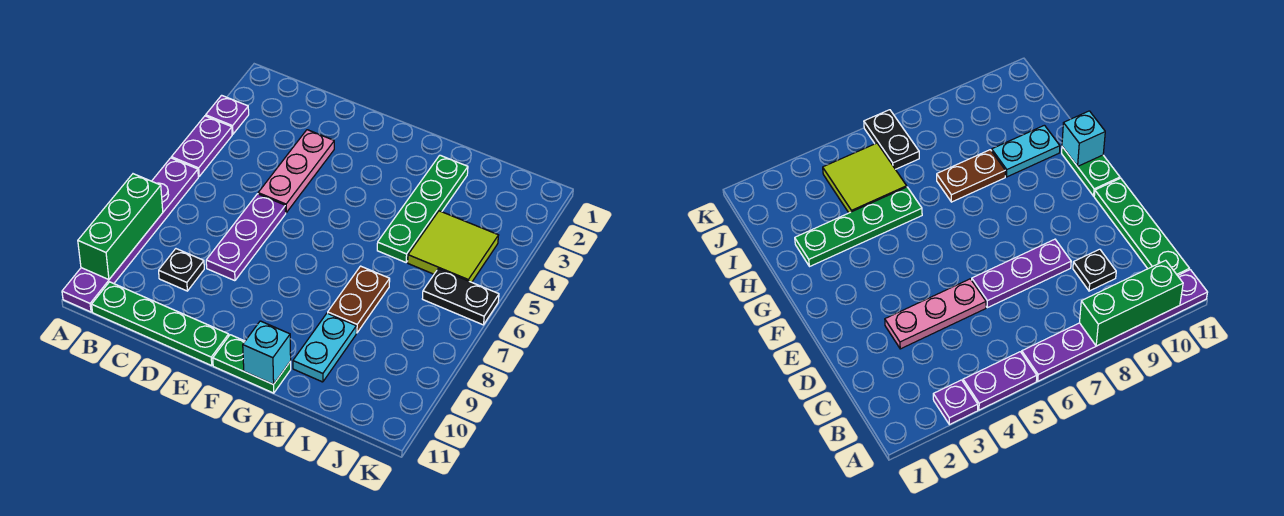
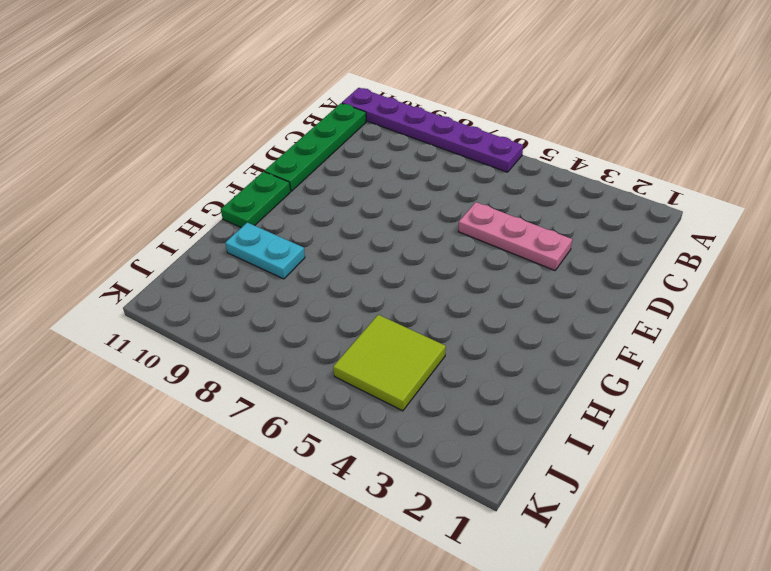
none -> purple plate A3 level 1
none -> purple plate A4:A5 level 1
none -> black plate C9 level 1

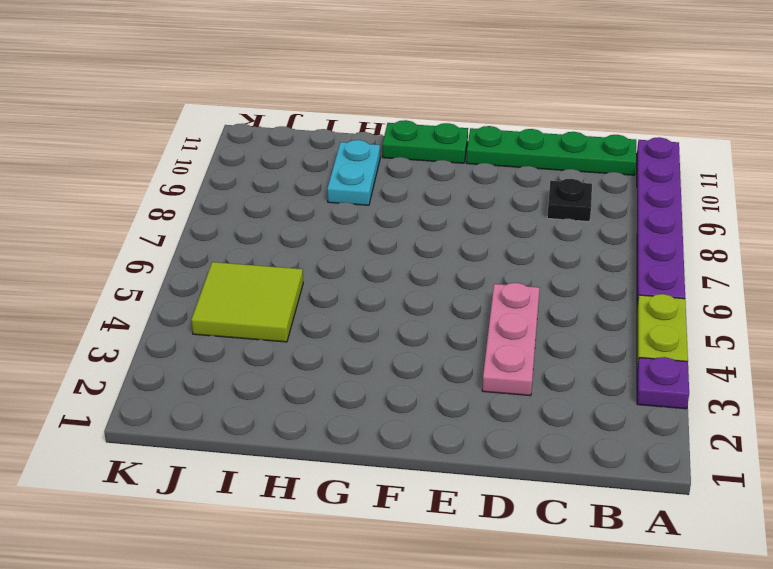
lime plate A4:A5 level 1 -> purple plate A4:A5 level 1
none -> purple plate D6:D8 level 1
none -> green plate H2:H5 level 1
none -> brown plate H7:H8 level 1

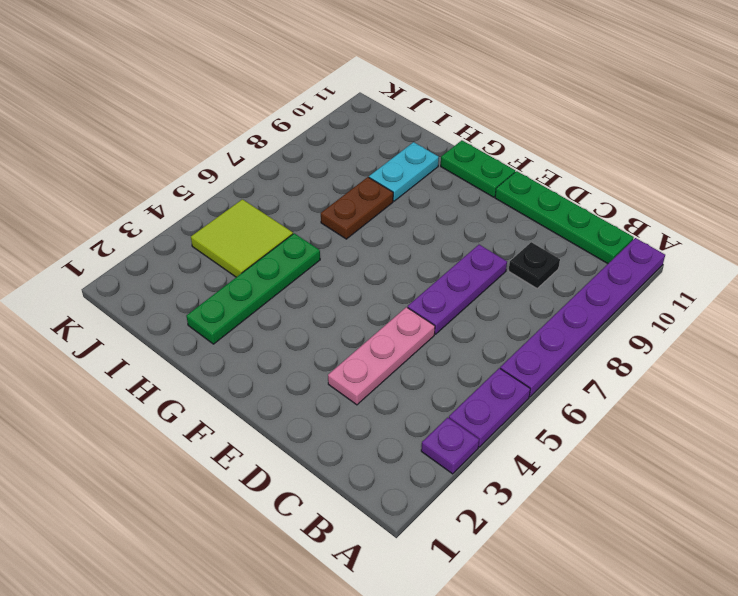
none -> black plate J6:K6 level 1
none -> green brick A8:A10 level 2
none -> cyan brick G11 level 2

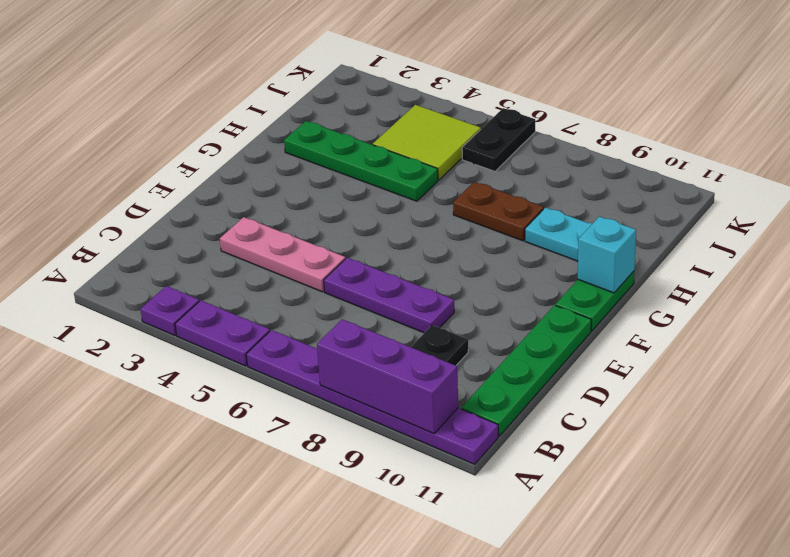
purple brick A8:A10 level 2 -> green brick A8:A10 level 2

